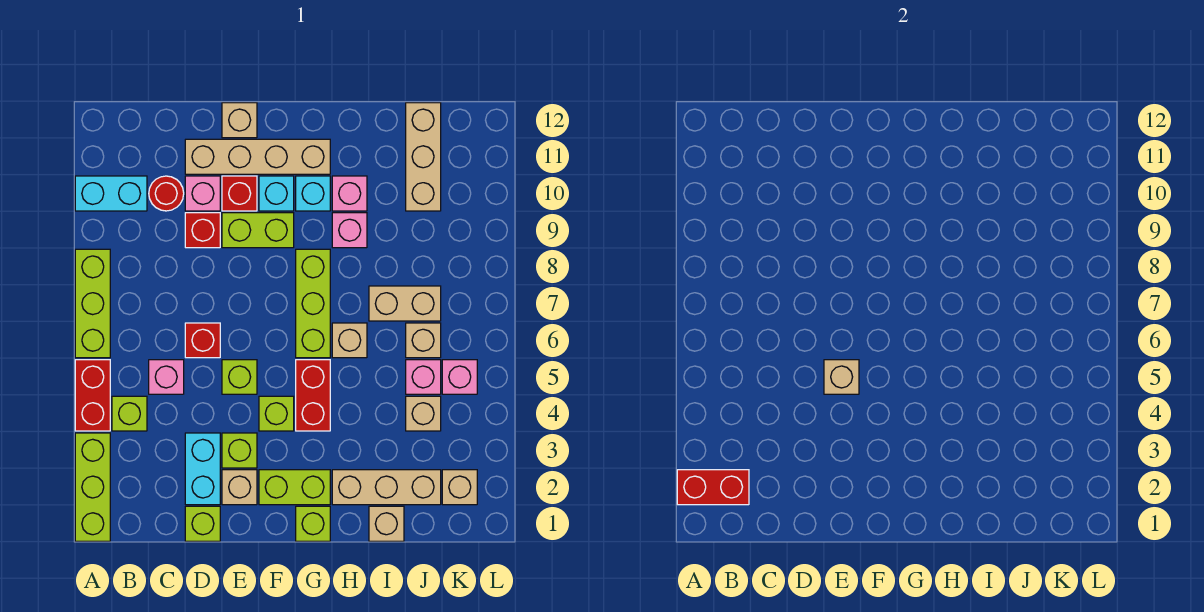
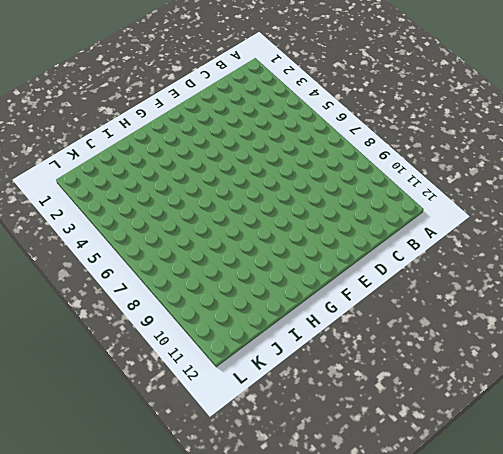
none -> lime brick A1:A3 level 1
none -> red brick A4:A5 level 1
none -> lime brick A6:A8 level 1
none -> cyan brick A10:B10 level 1

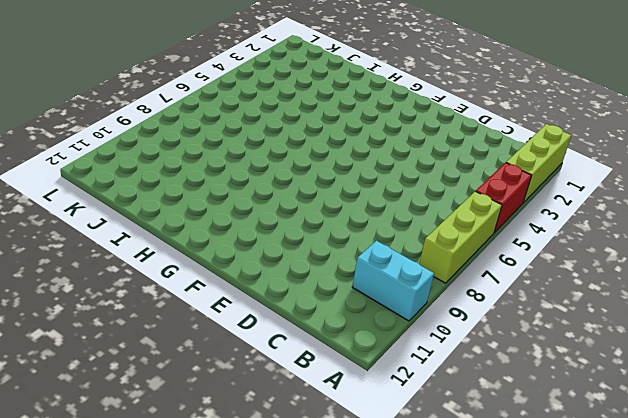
none -> lime brick B4 level 1
none -> pink brick C5 level 1
none -> red round brick C10 level 1
none -> lime brick D1 level 1

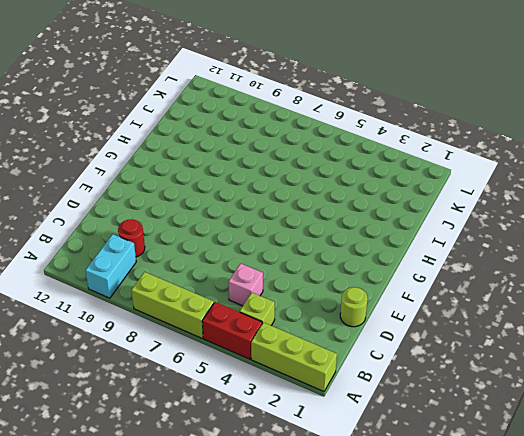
lime round brick D1 level 1 -> lime brick D1 level 1
none -> cyan brick D2:D3 level 1
none -> red brick D6 level 1
none -> red brick D9 level 1
none -> pink brick D10 level 1

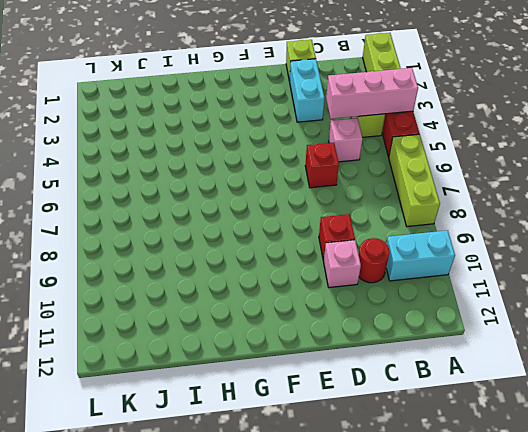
pink brick A4:C4 level 2 -> none
none -> tan brick D11:G11 level 1
none -> tan brick E2 level 1
none -> lime brick E3 level 1
none -> lime brick E5 level 1

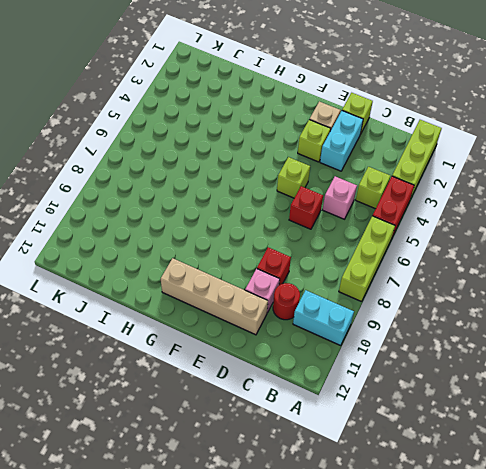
none -> lime brick E9:F9 level 1
none -> red brick E10 level 1
none -> tan brick E12 level 1
none -> lime brick F2:G2 level 1

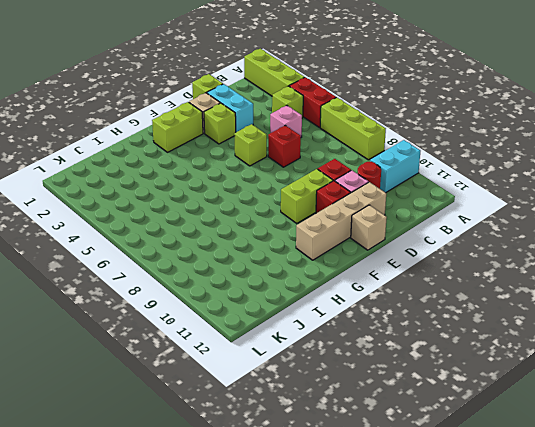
none -> lime brick F4 level 1
none -> cyan brick F10 level 1
none -> lime brick G1 level 1
none -> red brick G4:G5 level 1

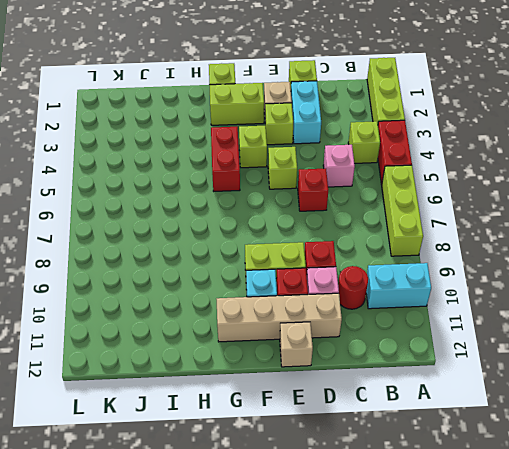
none -> lime brick G6:G8 level 1
none -> cyan brick G10 level 1
none -> tan brick H2:J2 level 1
none -> tan brick H6 level 1

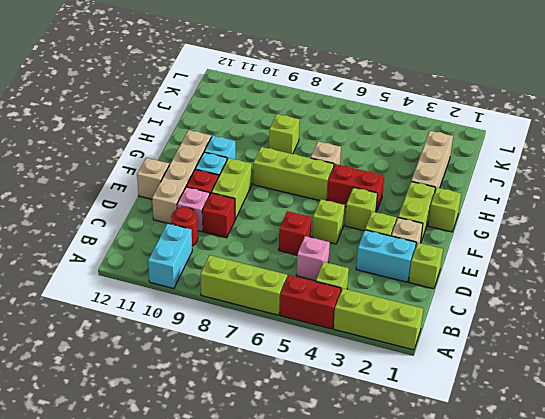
lime brick I8 level 1 -> none
none -> pink brick H9 level 1
none -> pink brick H10 level 1
none -> tan brick I1 level 1
none -> tan brick I7:J7 level 1

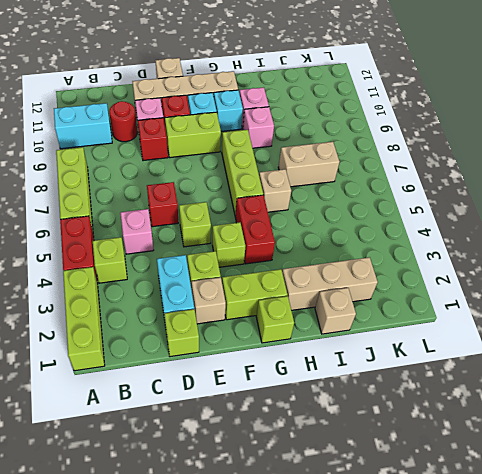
none -> tan brick J4 level 1
none -> pink brick J5 level 1
none -> tan brick J6 level 1
none -> tan brick J10:J12 level 1

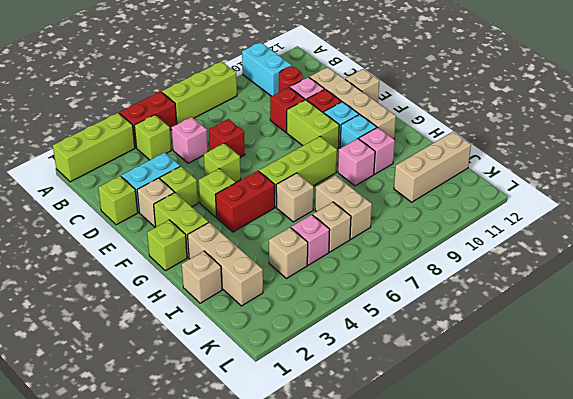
none -> tan brick K2 level 1
none -> pink brick K5 level 1
none -> red brick A2:B2 level 2
none -> tan brick E5 level 2

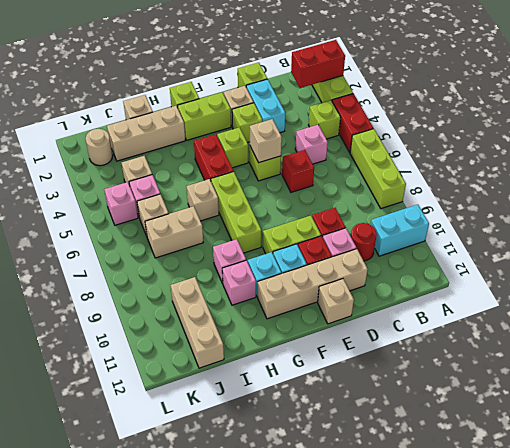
tan round brick K2 level 1 -> tan brick K2 level 1

